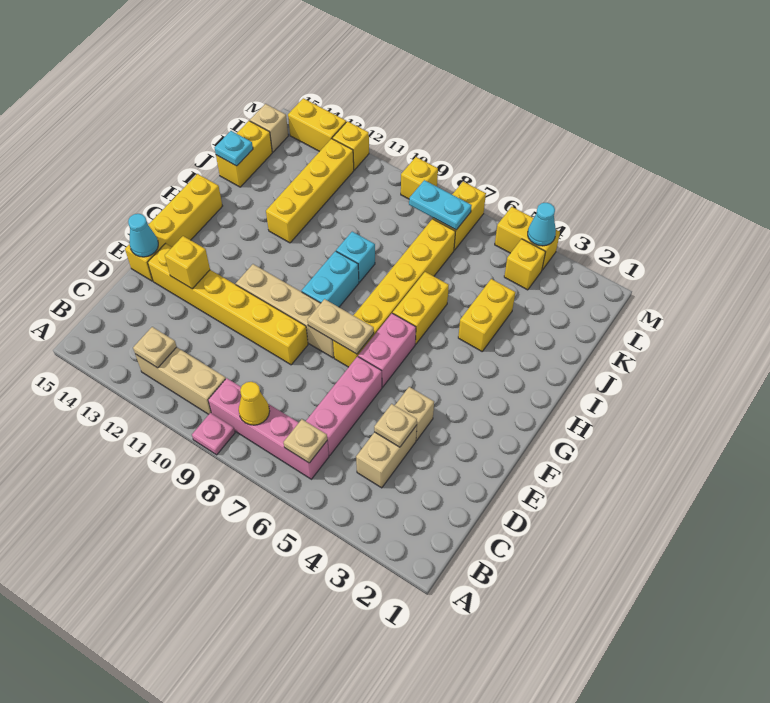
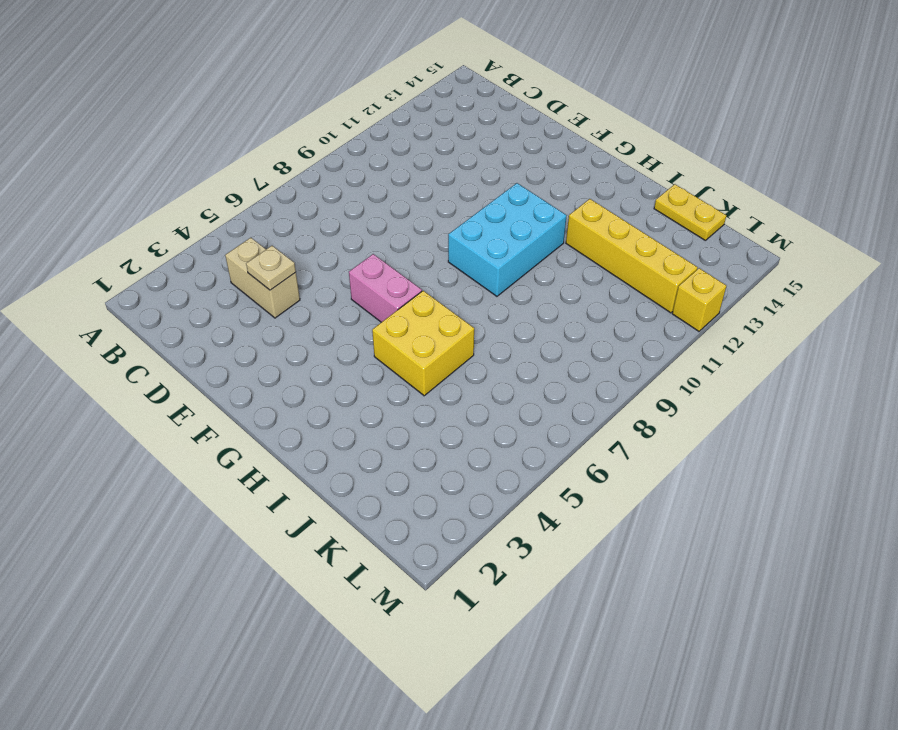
cyan brick G9:H11 level 1 -> cyan brick G9:H9 level 1
yellow brick H5:I6 level 1 -> yellow brick H6:I6 level 1
yellow plate J15:K15 level 1 -> yellow brick J15:K15 level 1
none -> pink plate A9 level 1
none -> pink brick B6:B9 level 1
none -> tan brick B10:B12 level 1
none -> pink brick C6:E6 level 1

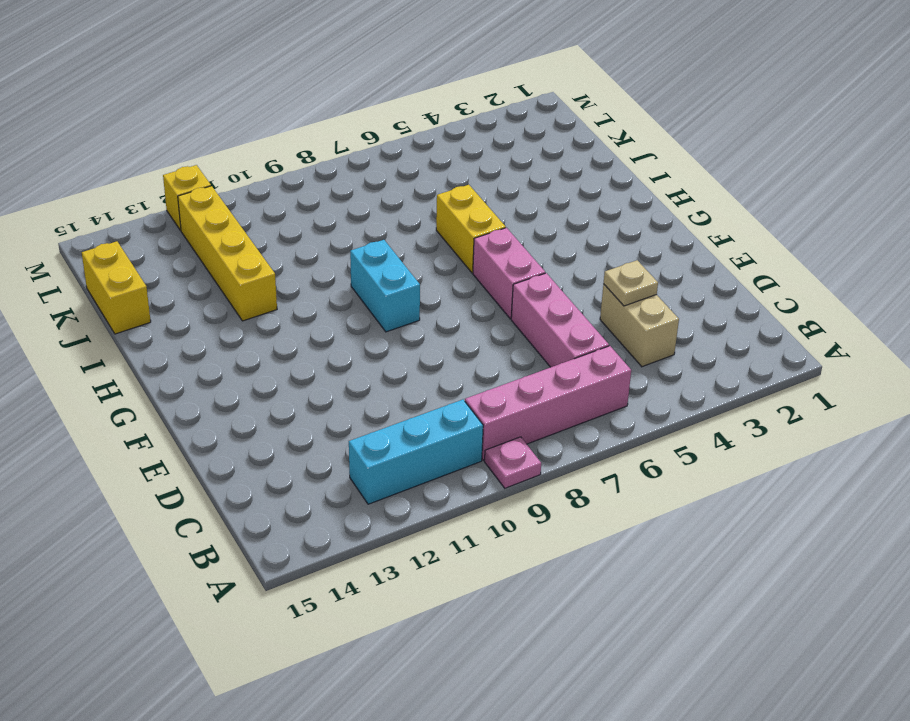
cyan brick B10:B12 level 1 -> tan brick B10:B12 level 1
none -> tan brick E4 level 1
none -> yellow brick E9:E14 level 1
none -> yellow brick E15:H15 level 1
none -> yellow brick F7:K7 level 1

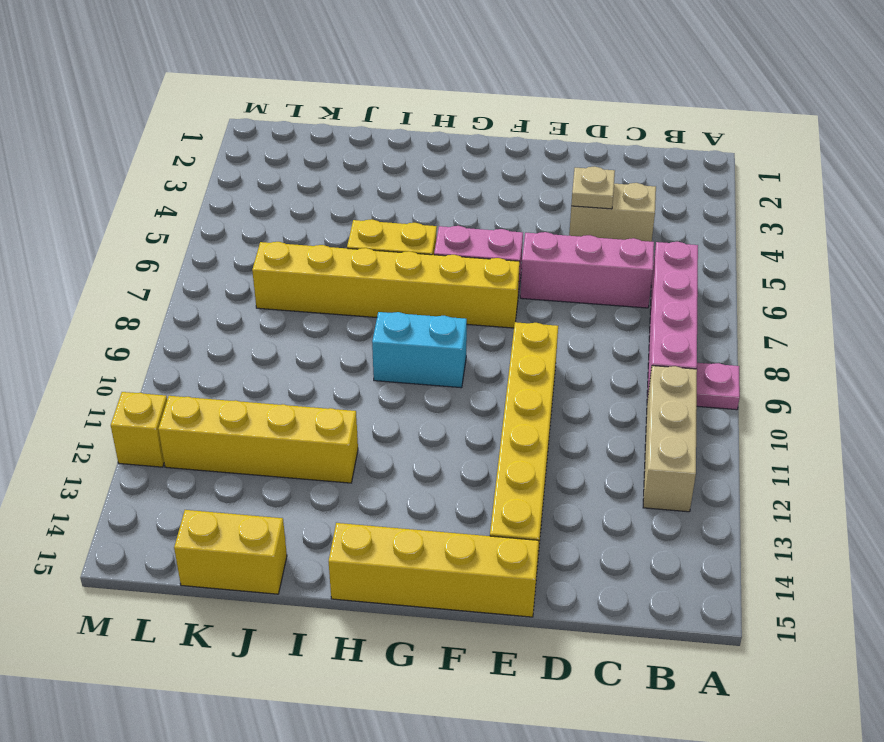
none -> tan brick E4 level 1
none -> tan brick F8:F11 level 1
none -> yellow brick I4:J4 level 1
none -> cyan brick I9 level 1

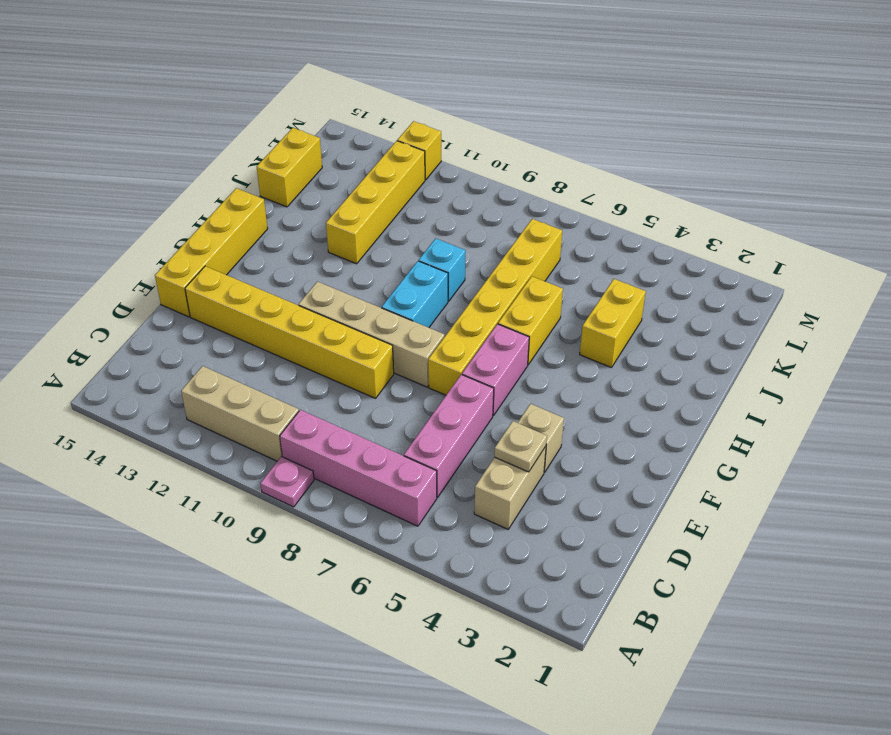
none -> yellow brick L4 level 1
none -> yellow brick L7:M7 level 1
none -> tan brick L15 level 1
none -> yellow brick M4:M5 level 1

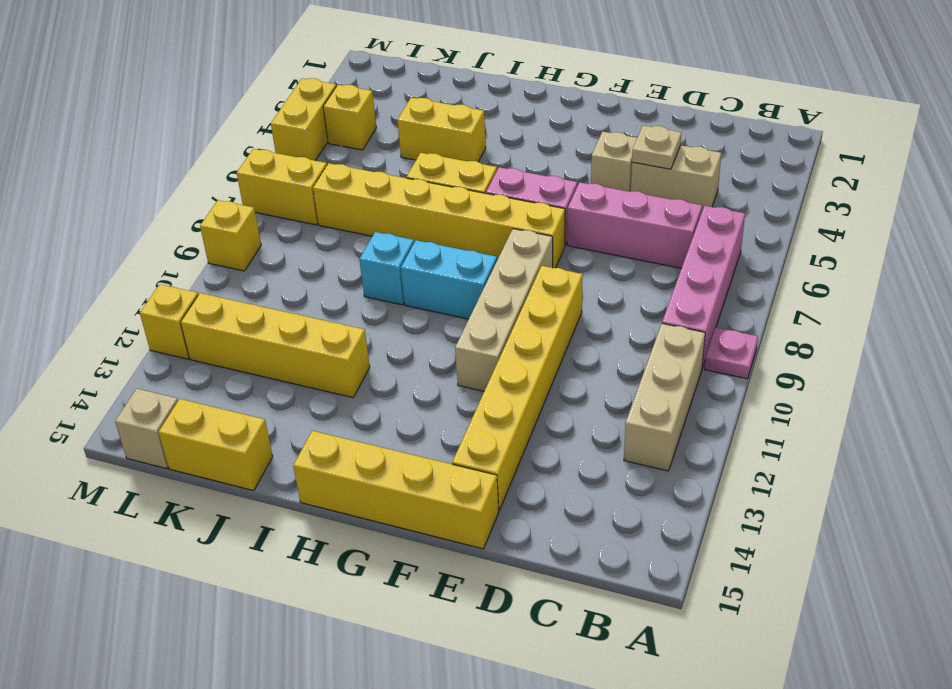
none -> yellow brick M13:M14 level 1
none -> tan plate B6 level 2
none -> yellow cone B8 level 2
none -> tan plate B12 level 2

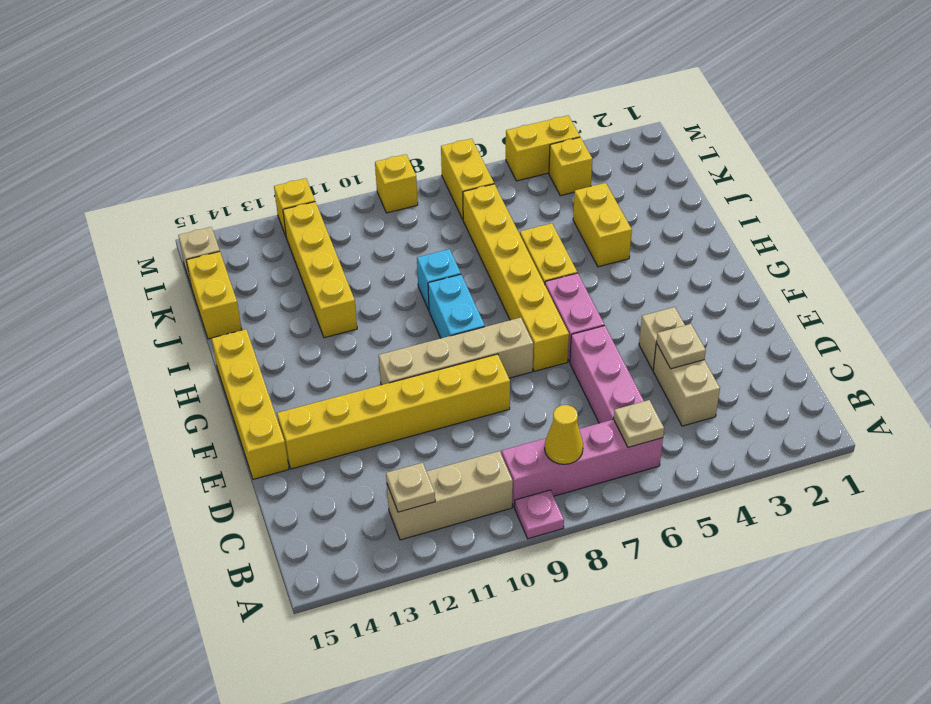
none -> yellow brick M13:M14 level 1
none -> yellow brick E13 level 2
none -> cyan cone E15 level 2
none -> tan plate F7:F8 level 2

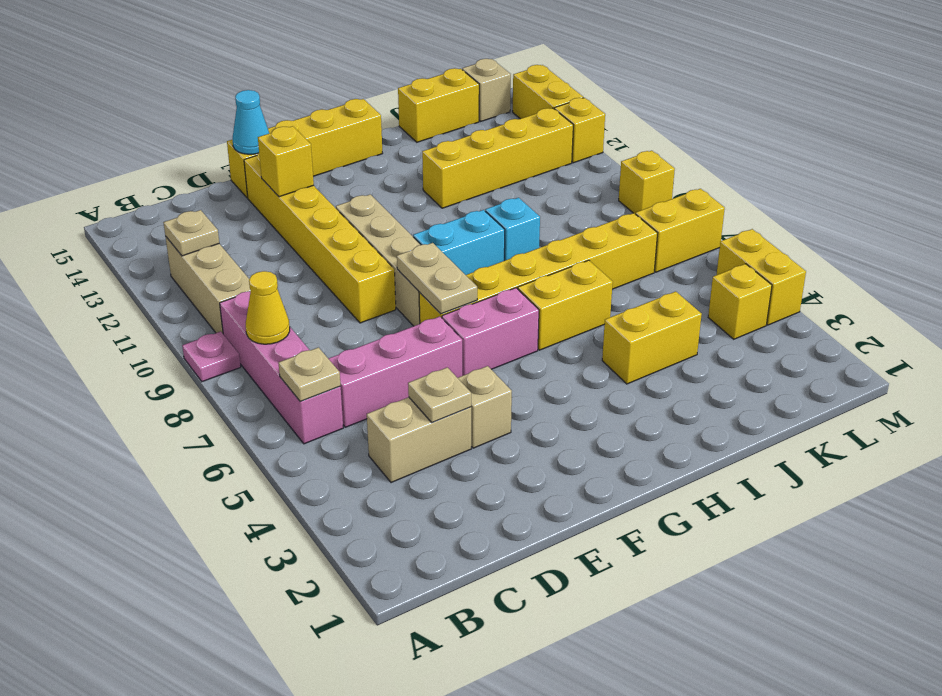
none -> cyan plate J15 level 2
none -> cyan plate L7:L8 level 2
none -> cyan cone M4 level 2

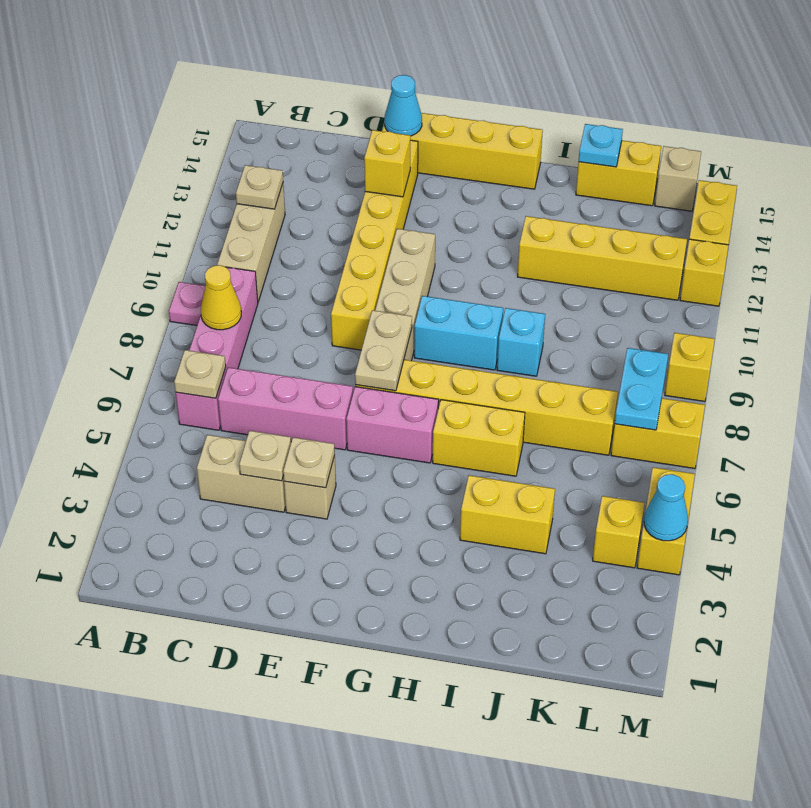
tan plate E4 level 2 -> none

